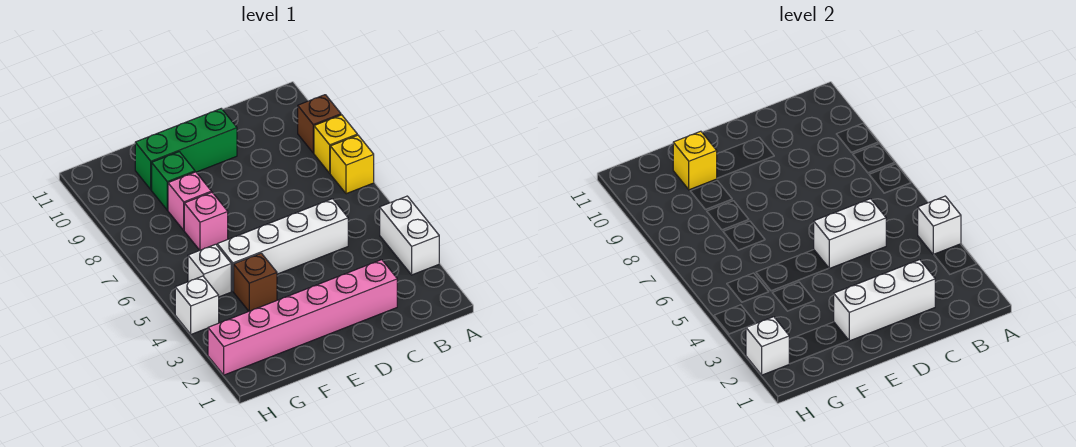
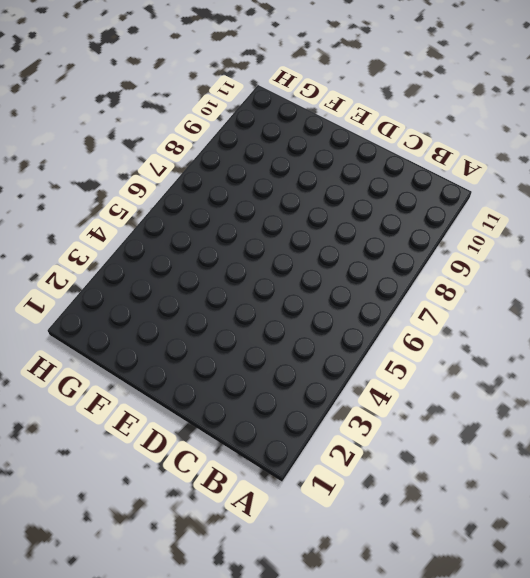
none -> white brick A3:A4 level 1
none -> yellow brick A7 level 1
none -> yellow brick A8 level 1

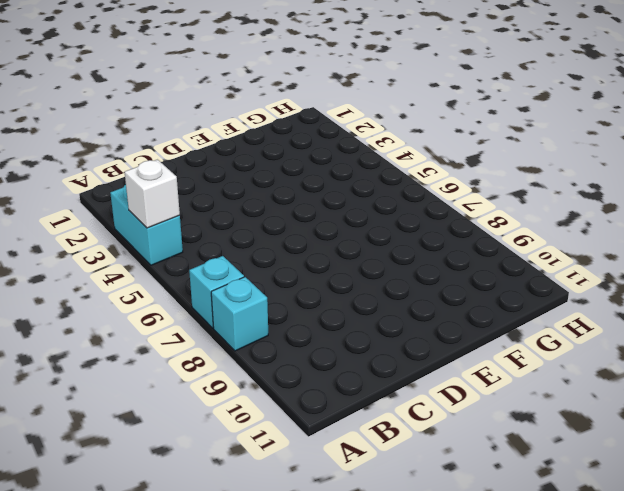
cyan brick A3:A4 level 1 -> white brick A3:A4 level 1
cyan brick A7 level 1 -> yellow brick A7 level 1
cyan brick A8 level 1 -> yellow brick A8 level 1
none -> brown brick A9 level 1
none -> pink brick C2:H2 level 1
none -> white brick C5:F5 level 1

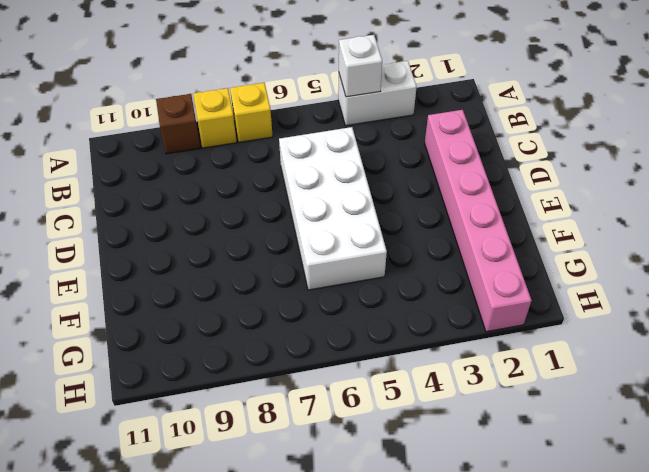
white brick C5:F6 level 1 -> white brick C5:F5 level 1
none -> green brick D10:F10 level 1
none -> brown brick F4 level 1
none -> pink brick F7 level 1

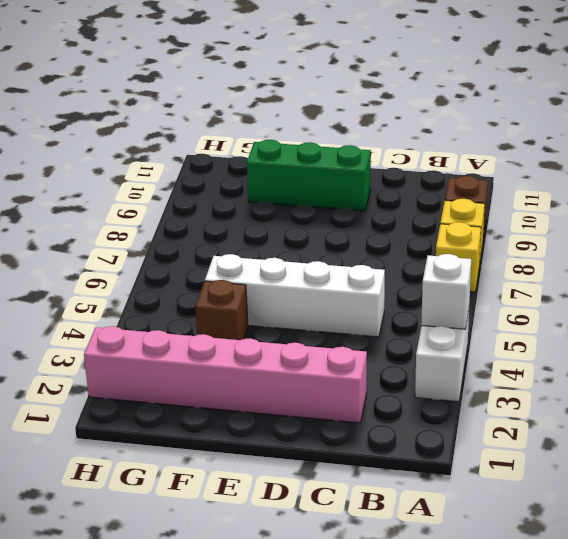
none -> pink brick F7 level 1
none -> pink brick F8 level 1
none -> green brick F9 level 1

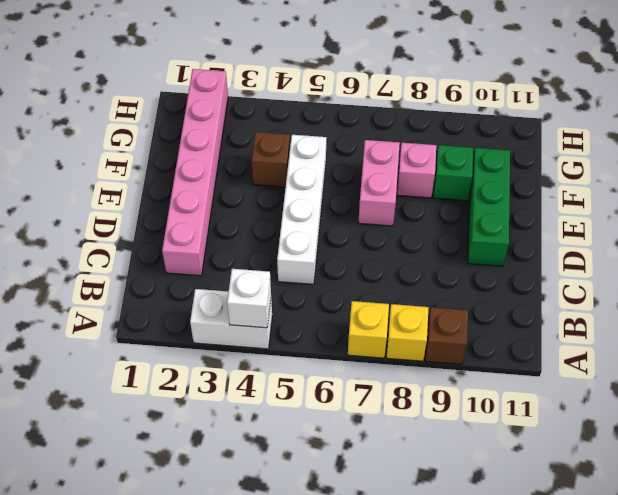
pink brick E7:F7 level 1 -> pink brick F7 level 1
none -> white brick G5 level 1
none -> white brick H4 level 1
none -> white brick C2:E2 level 2

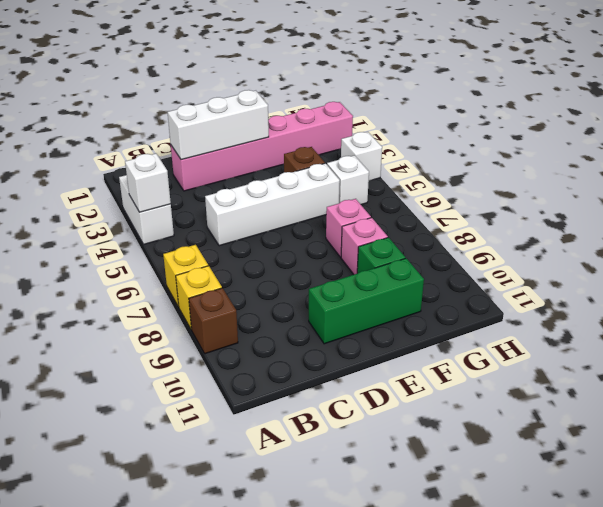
none -> white brick C5:D5 level 2
none -> yellow brick F10 level 2
none -> white brick H2 level 2

